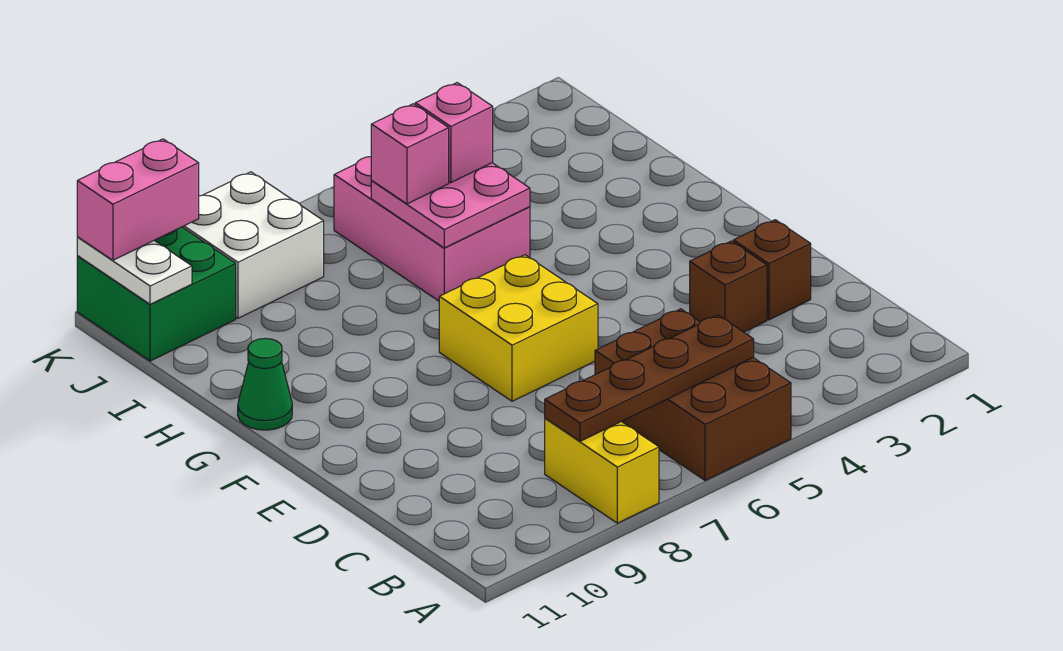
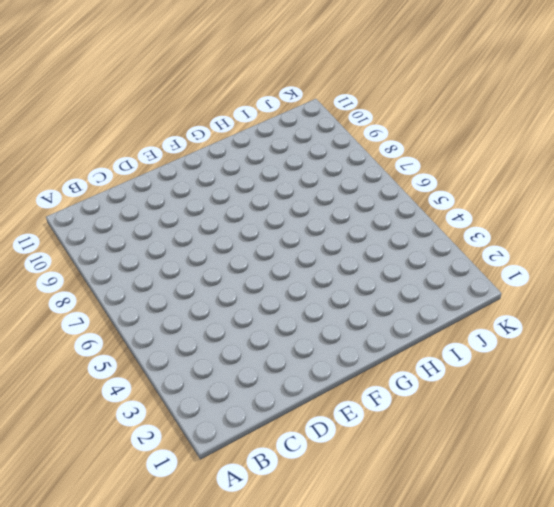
none -> brown brick A5:C6 level 1
none -> yellow brick A8:B8 level 1
none -> brown brick D2 level 1

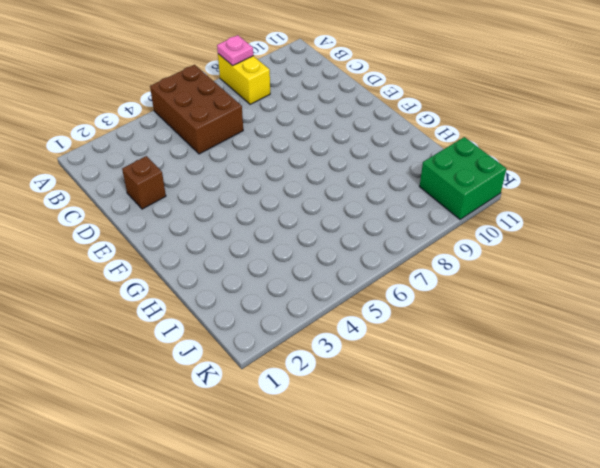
pink plate A8 level 2 -> none
none -> brown brick D3 level 1
none -> yellow brick E6:F7 level 1
none -> green cone G11 level 1

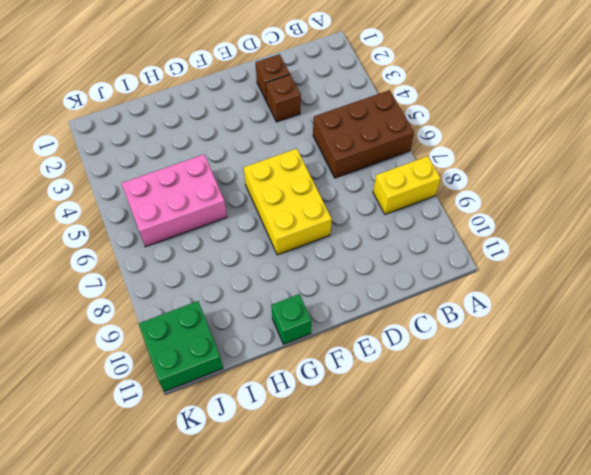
yellow brick E6:F8 level 1 -> yellow brick E6:F7 level 1
green brick G11 level 1 -> green cone G11 level 1
none -> white brick J8:K9 level 1
none -> brown plate B5:B8 level 2
none -> pink plate H5:I6 level 2

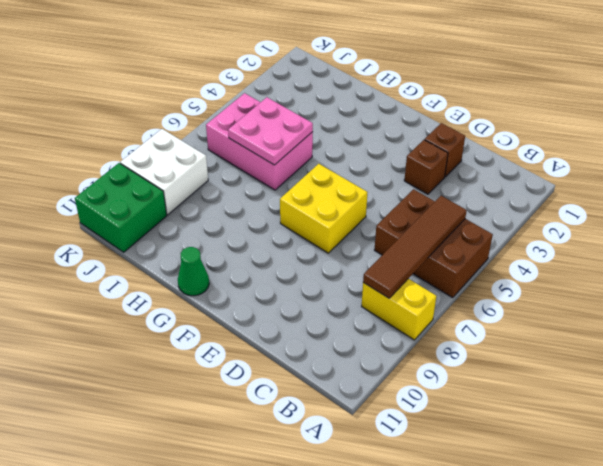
brown tile B5:B8 level 2 -> brown plate B5:B8 level 2
none -> white plate J11:K11 level 2
none -> pink brick I5 level 3
none -> pink brick I6 level 3

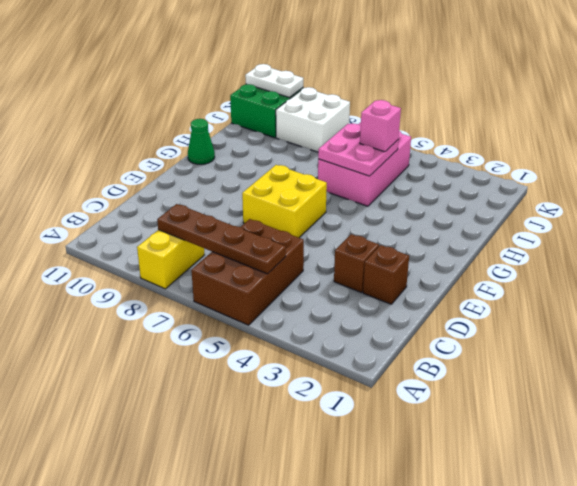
white plate K10:K11 level 2 -> white plate J11:K11 level 2
none -> pink brick I6 level 3
none -> pink brick K10:K11 level 3

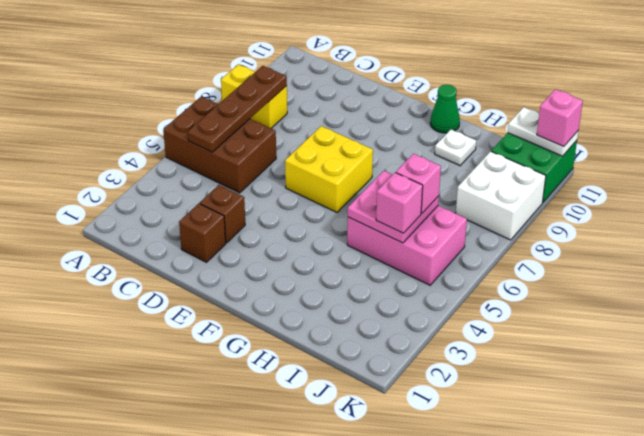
white plate H10 level 1 -> none
pink brick K11 level 3 -> pink brick K10:K11 level 3

